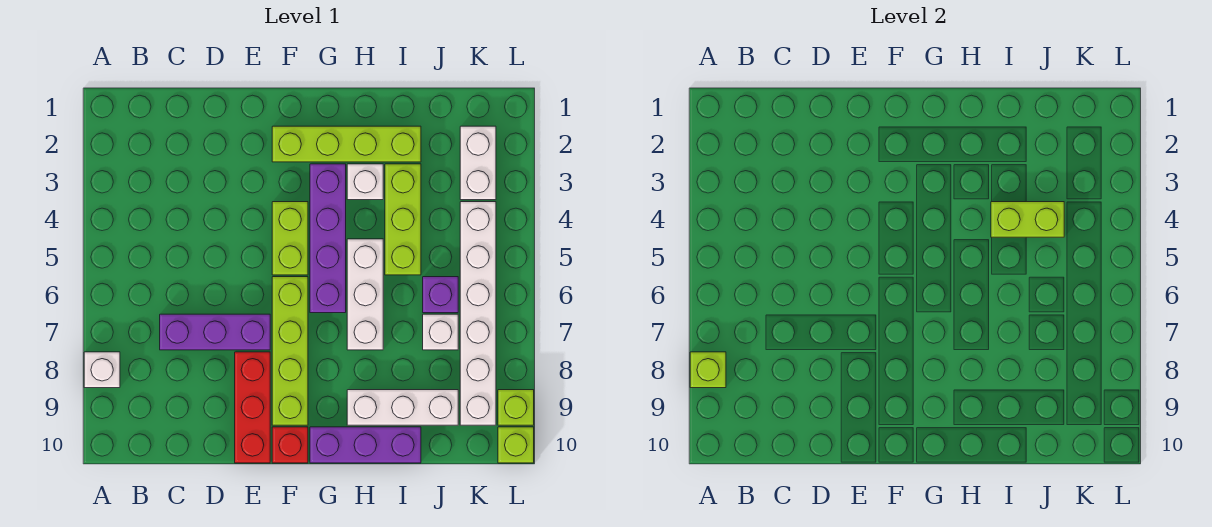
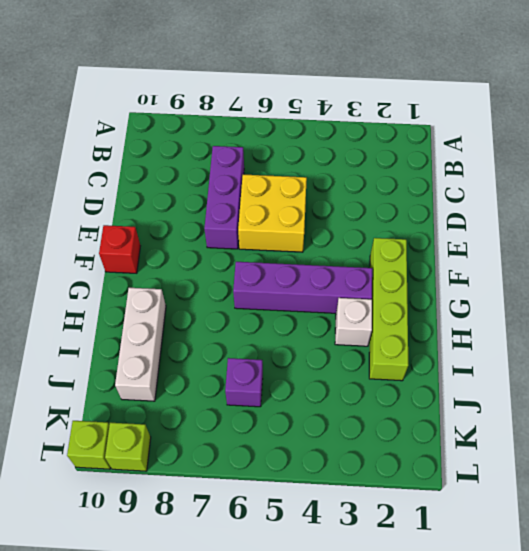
yellow brick D5:E6 level 1 -> none
none -> white brick A8 level 1
none -> red brick E8:E10 level 1
none -> lime brick F4:F5 level 1

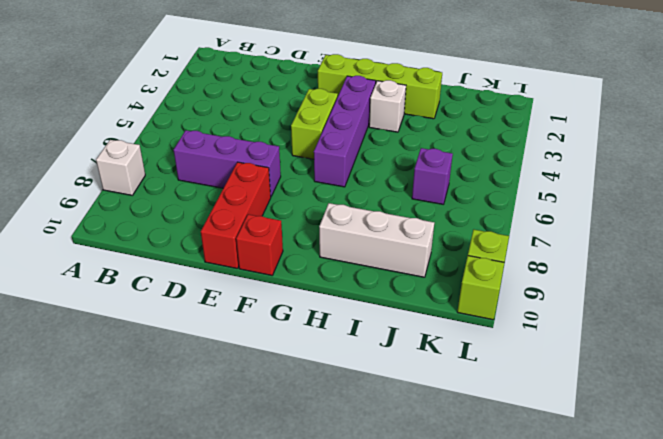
none -> lime brick F6:F9 level 1
none -> purple brick G10:I10 level 1
none -> white brick H5:H7 level 1

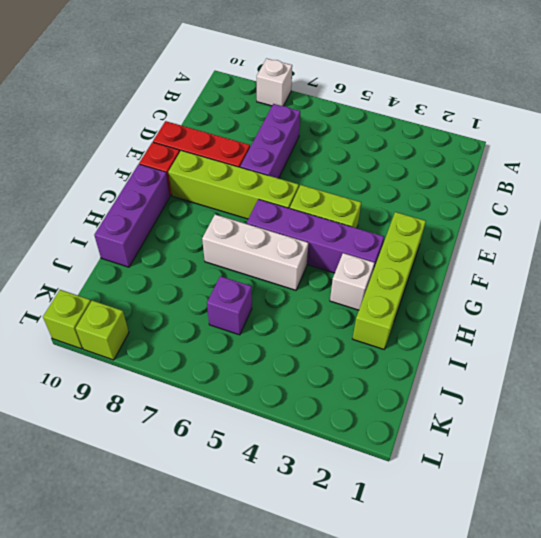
none -> white brick H9:J9 level 1
none -> lime brick I3:I5 level 1
none -> white brick J7 level 1

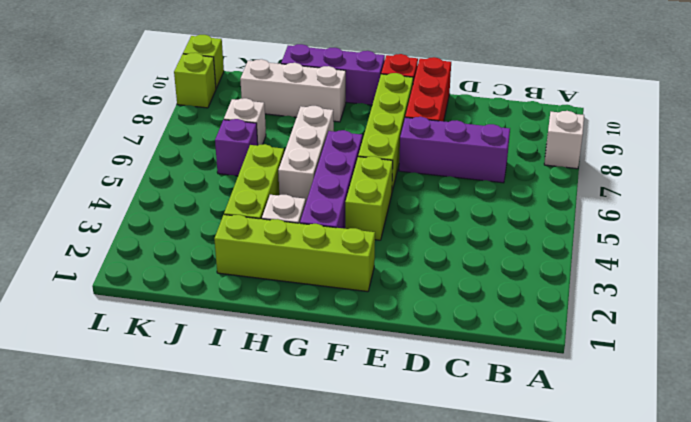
none -> white brick K2:K3 level 1
none -> white brick K4:K9 level 1
none -> lime brick A8 level 2

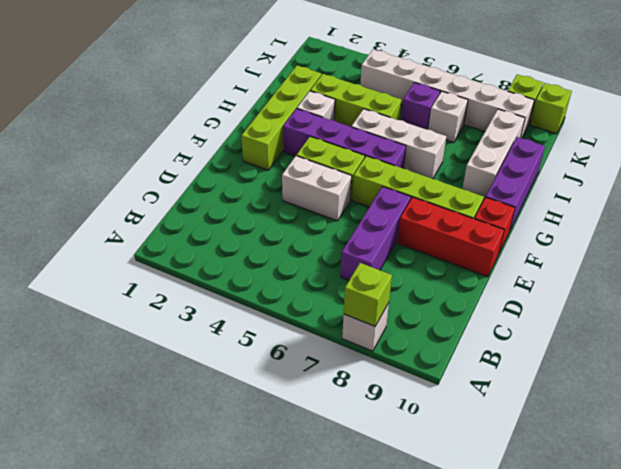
white brick E4:E5 level 1 -> white brick K2:K3 level 1
none -> lime brick I4:J4 level 2

